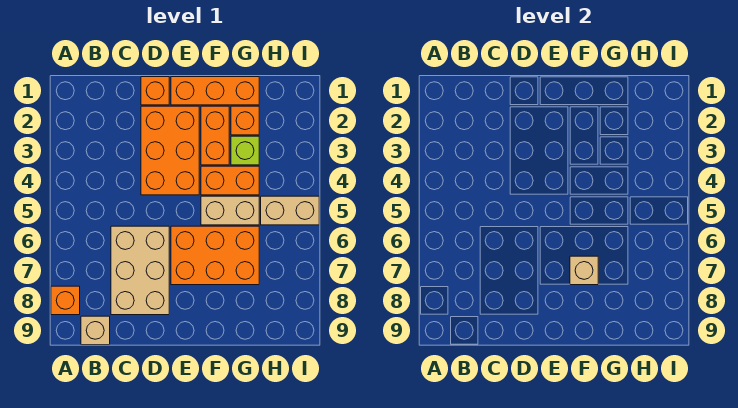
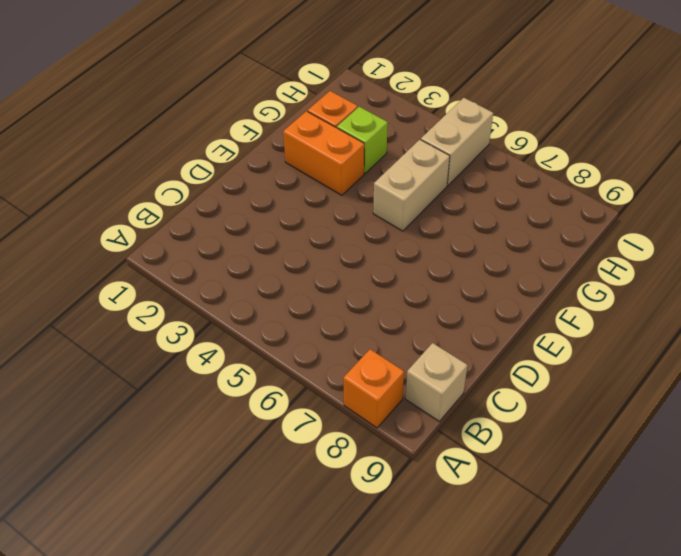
none -> tan brick C6:D8 level 1
none -> orange brick D1 level 1
none -> orange brick D2:E4 level 1

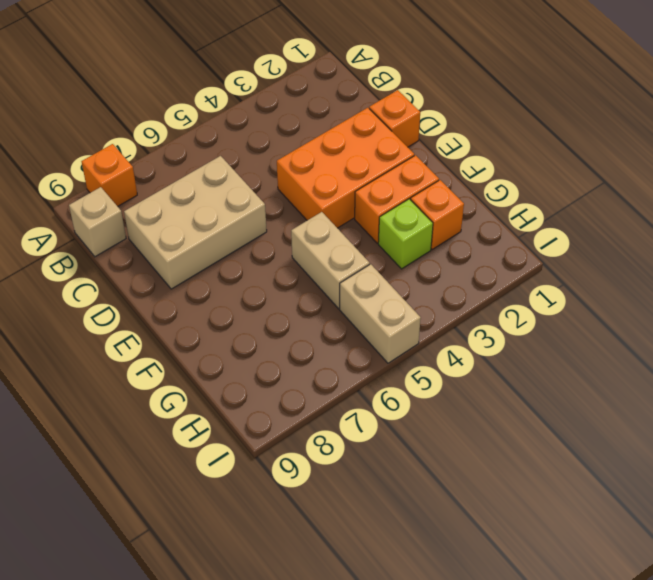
none -> orange brick E1:G1 level 1
none -> orange brick E6:G7 level 1
none -> orange brick F4:G4 level 1

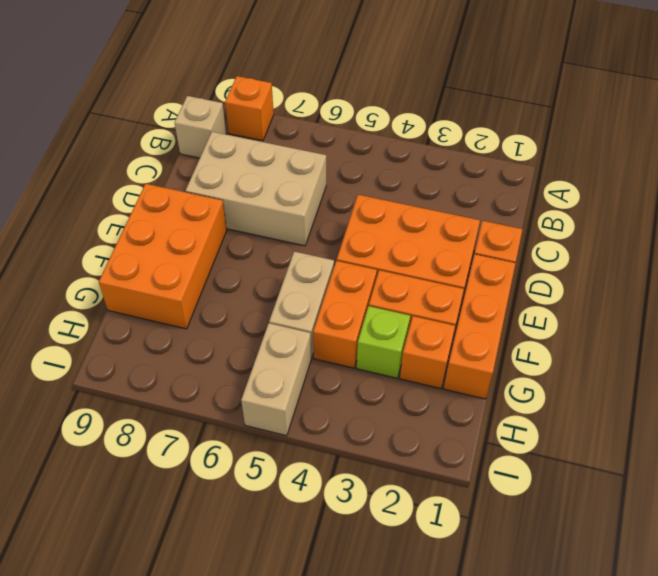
orange brick E8:G9 level 1 -> orange brick E6:G7 level 1
none -> tan brick F7 level 2

